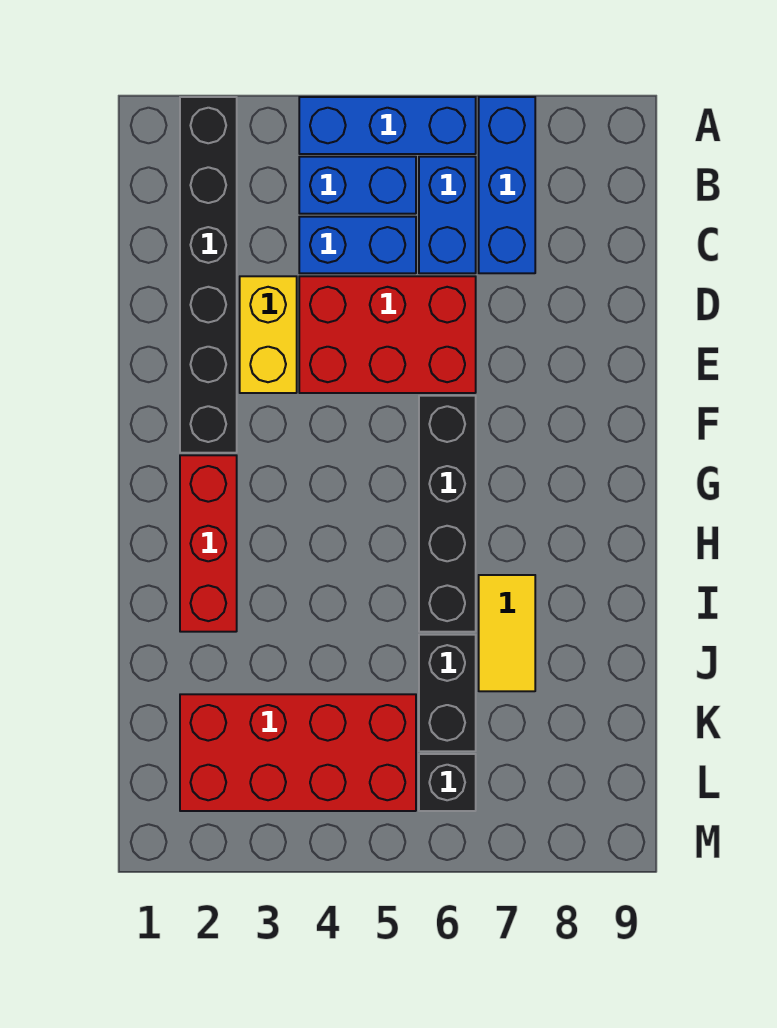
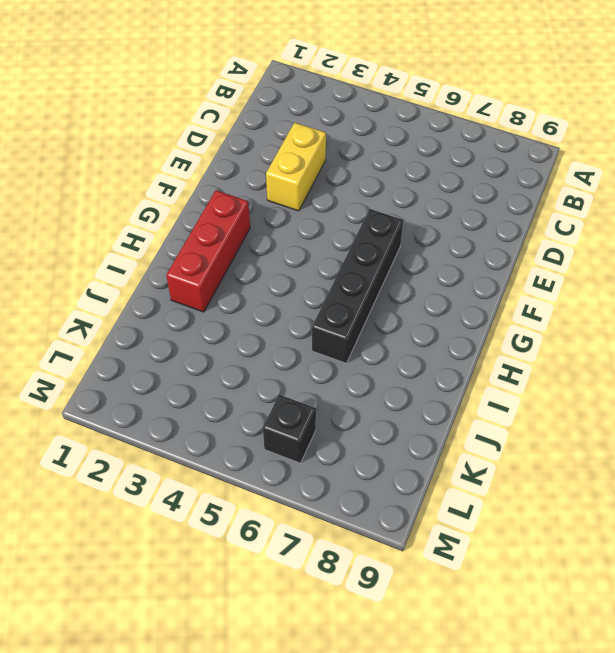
none -> black brick A2:F2 level 1
none -> blue brick A4:A6 level 1
none -> blue brick A7:C7 level 1

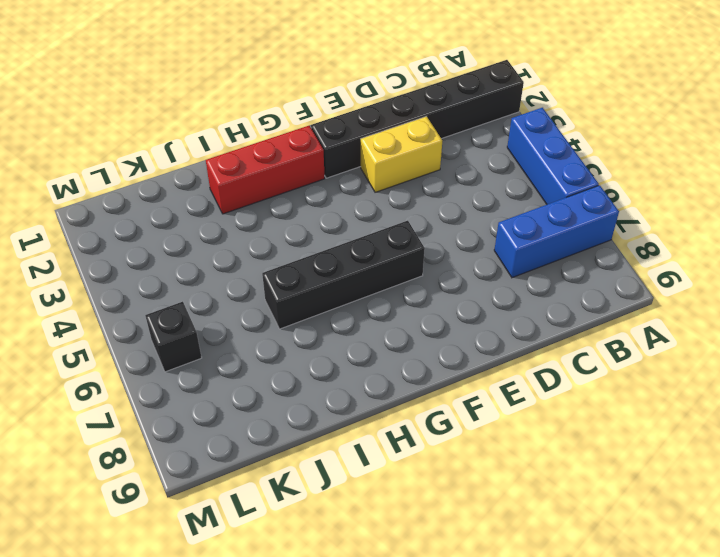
none -> blue brick B4:B5 level 1
none -> blue brick B6:C6 level 1
none -> blue brick C4:C5 level 1

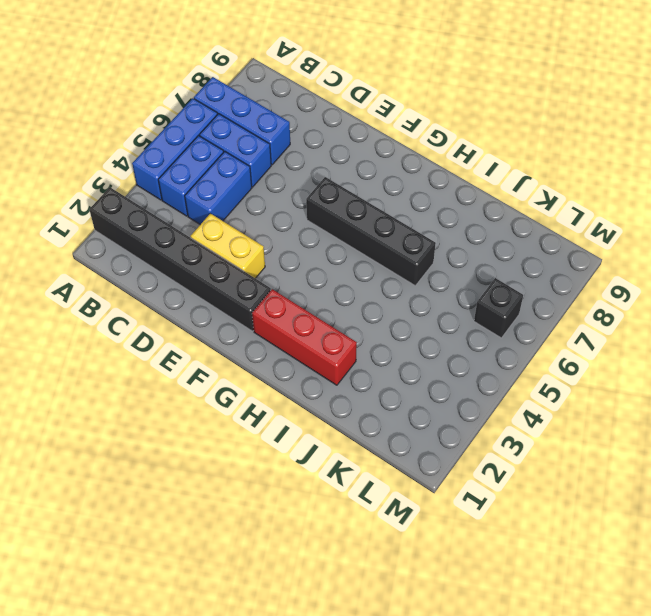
none -> red brick D4:E6 level 1
none -> yellow tile I7:J7 level 1
none -> black brick J6:K6 level 1

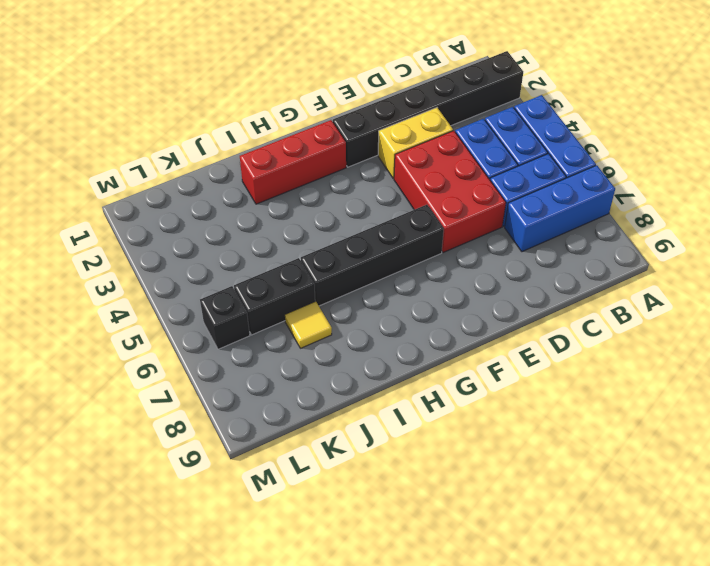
yellow tile J7 level 1 -> yellow tile I7:J7 level 1
none -> red brick K2:L5 level 1

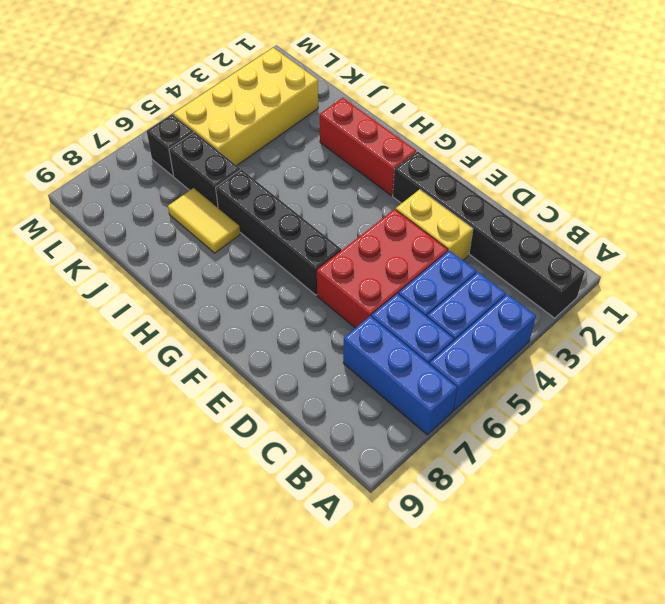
yellow brick K2:L5 level 1 -> red brick K2:L5 level 1

